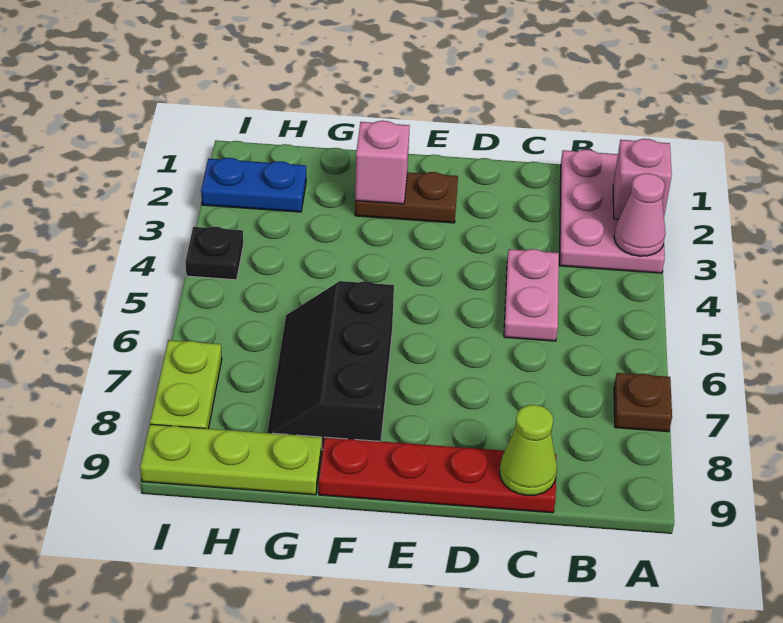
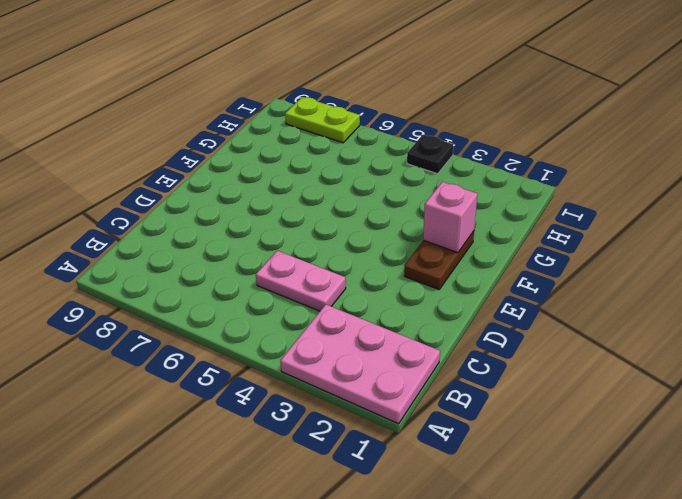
none -> brown plate A7 level 1
none -> red plate C9:F9 level 1
none -> black slope F6:G8 level 1 top F

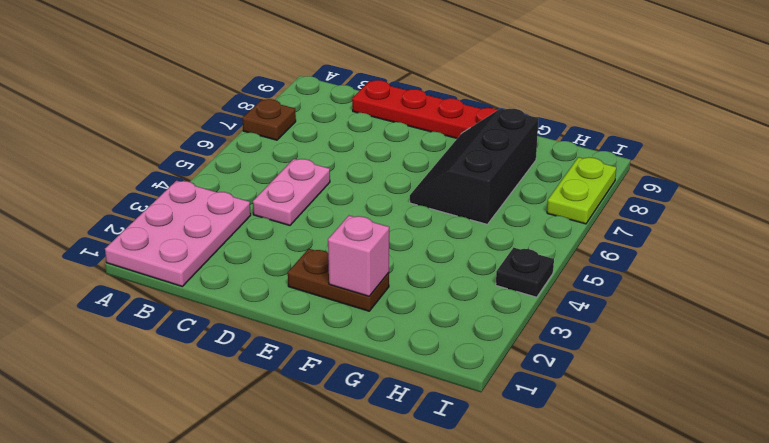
black slope F6:G8 level 1 top G -> black slope F6:G8 level 1 top F
none -> lime plate G9:I9 level 1
none -> blue plate H2:I2 level 1
none -> pink brick A2 level 2

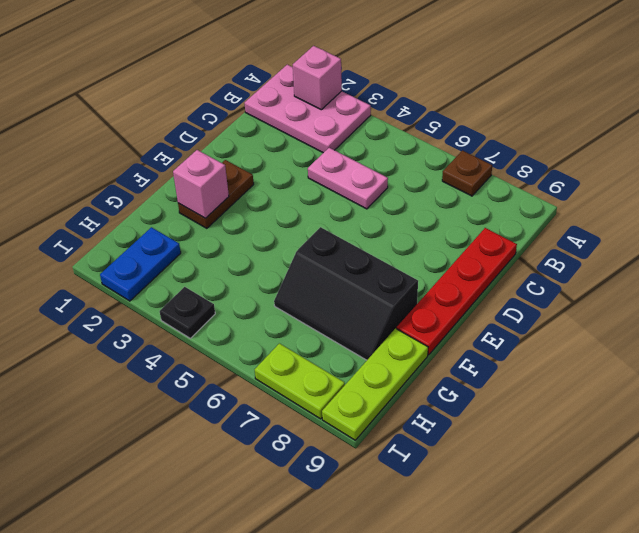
none -> pink cone A3 level 2
none -> lime cone C9 level 2

